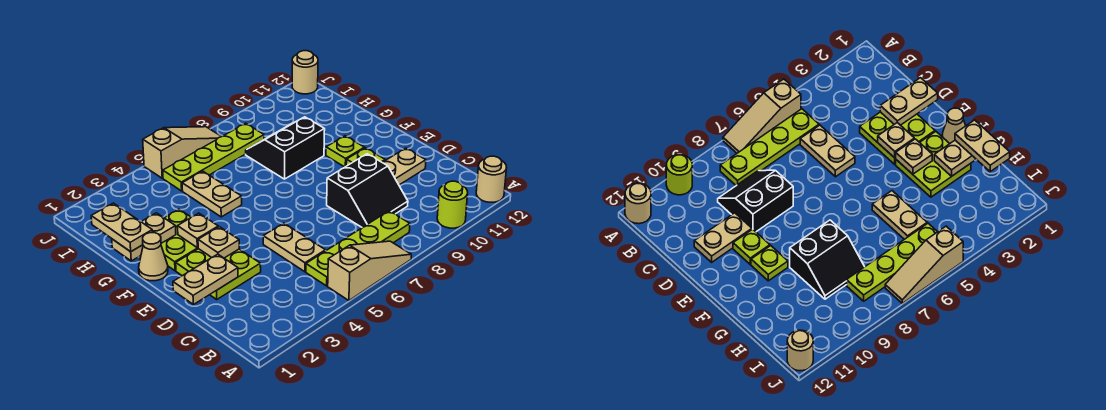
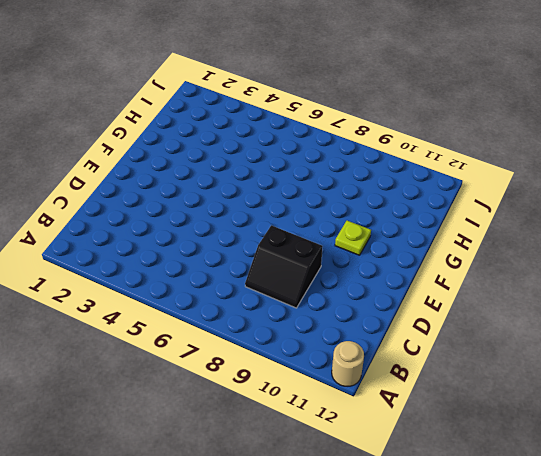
none -> tan slope A5:A7 level 1 top 5
none -> lime round brick A10 level 1
none -> lime plate B5:B8 level 1

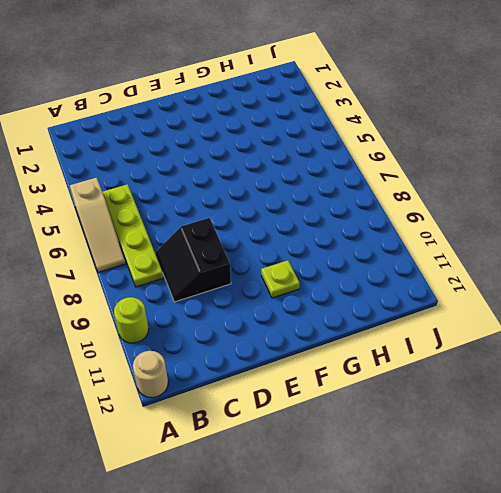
none -> tan plate C5:D5 level 1
none -> lime plate D2:E3 level 1
none -> tan plate D10:D11 level 1

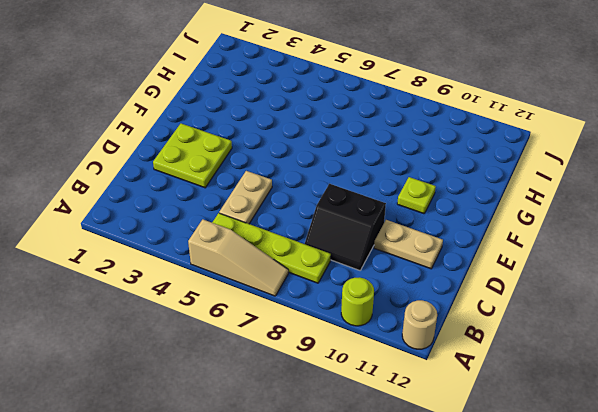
none -> lime plate E10 level 1
none -> tan cone F1 level 1
none -> lime plate F2:G3 level 1

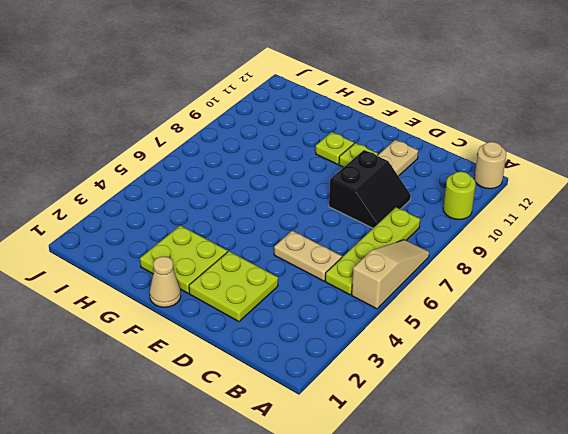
none -> tan plate G5:H5 level 1
none -> black slope G8:H9 level 1 top G
none -> lime plate I5:I8 level 1

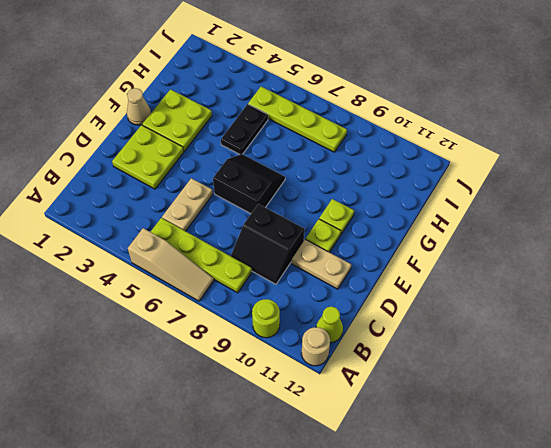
lime cone B12 level 1 -> none
black slope E6:F7 level 1 top E -> black slope G8:H9 level 1 top G
black plate G5:H5 level 1 -> tan plate G5:H5 level 1
none -> tan slope J5:J7 level 1 top 5
none -> tan round brick J12 level 1
none -> tan plate D1:D2 level 2

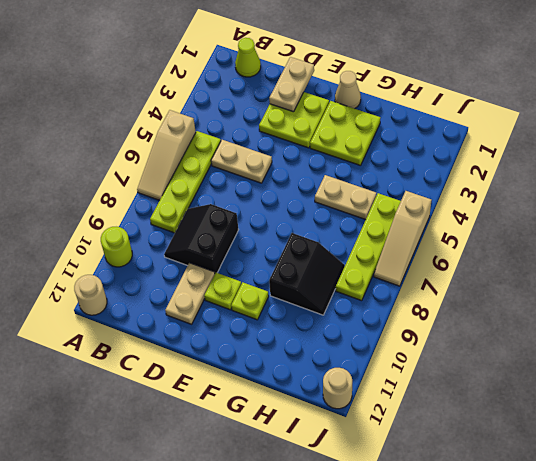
lime cone B1 level 1 -> none
none -> tan plate E3 level 2
none -> tan plate F3 level 2
none -> tan plate G1:G2 level 2

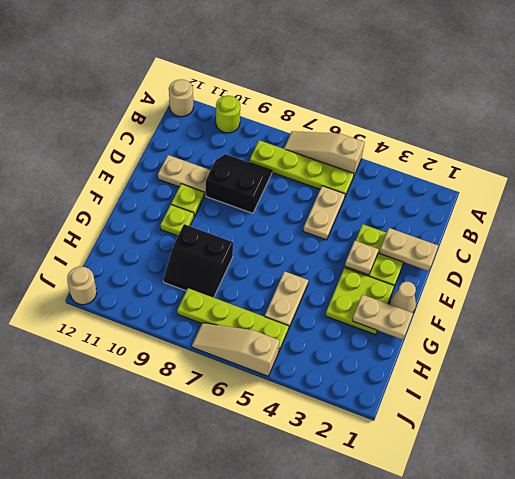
none -> tan plate F3 level 2
none -> tan plate G1:H1 level 3

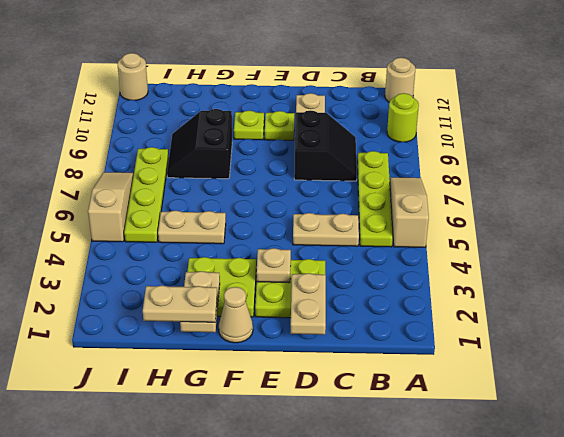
none -> tan plate F3 level 2

